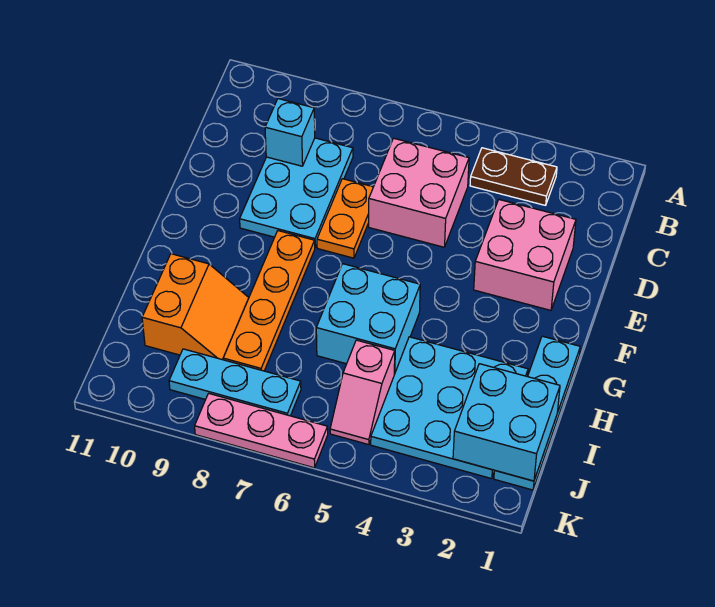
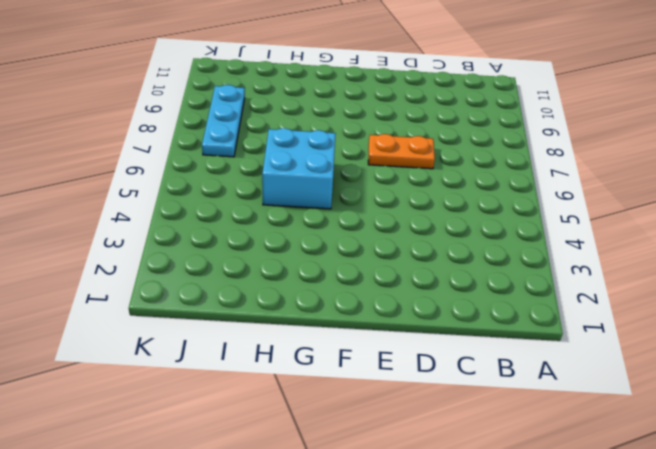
none -> brown plate B3:B4 level 1
none -> pink brick C5:D6 level 1
none -> cyan plate C8:E9 level 1

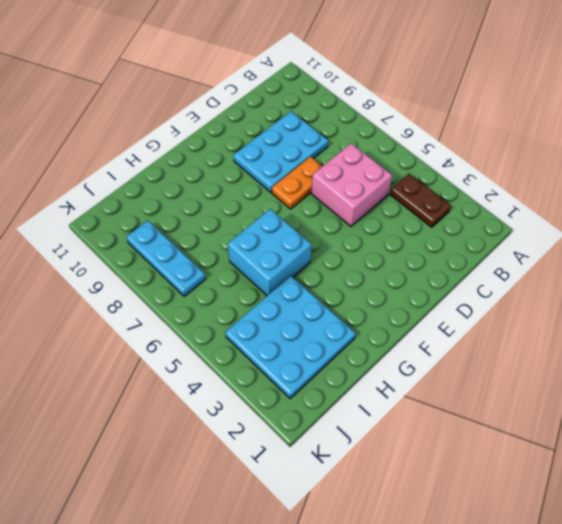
none -> pink brick D2:E3 level 1
none -> orange plate F8:I8 level 1
none -> cyan plate G1:J1 level 1

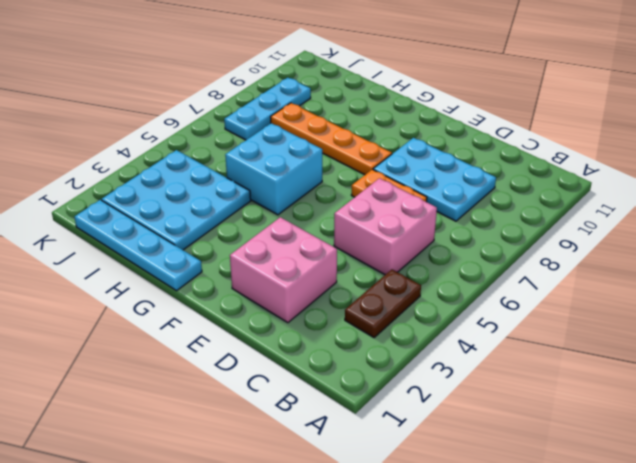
none -> orange slope H9:I10 level 1 top 10
none -> pink slope I5:J5 level 1 top I
none -> pink plate K6:K8 level 1

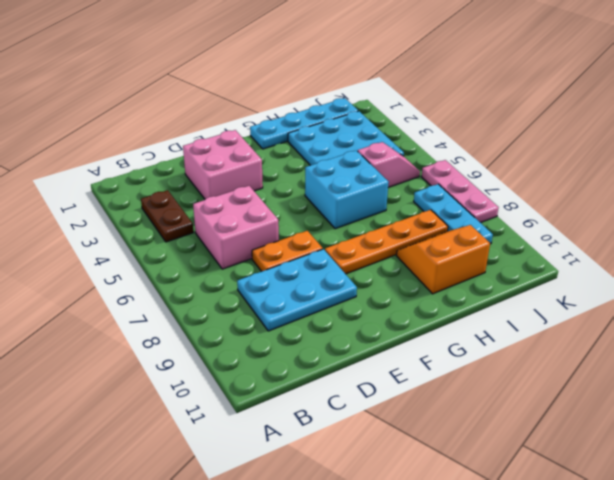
none -> cyan brick C9 level 2
none -> cyan brick I1:J2 level 2

